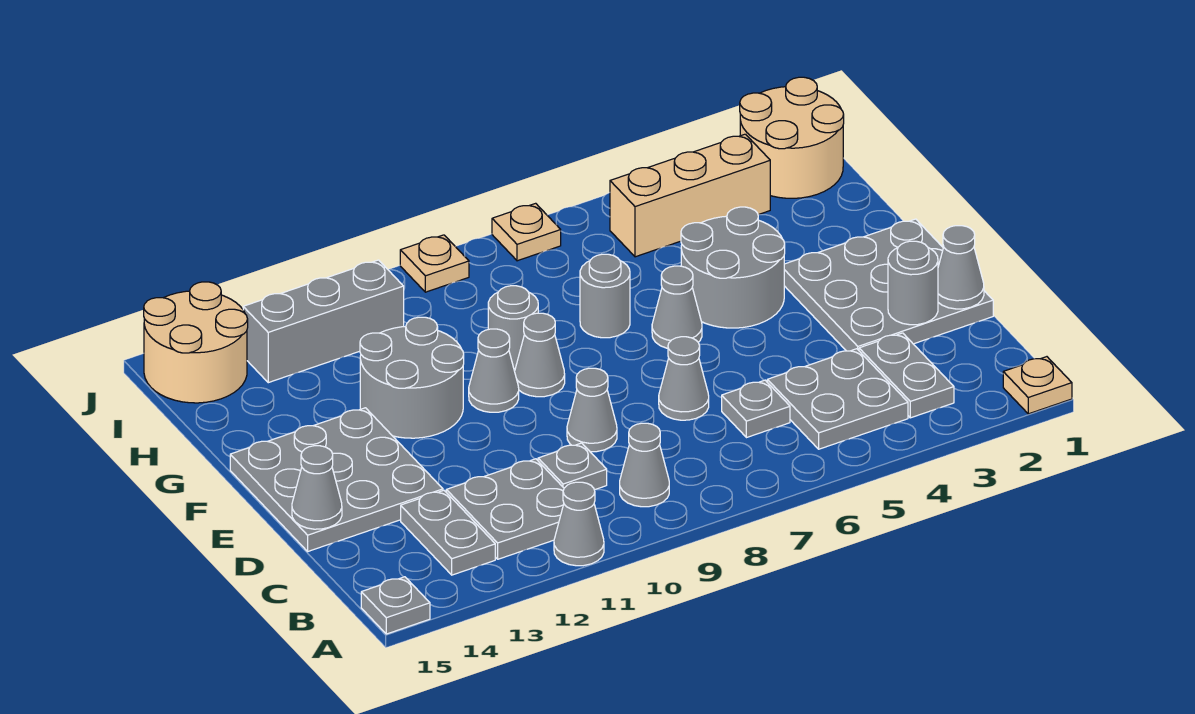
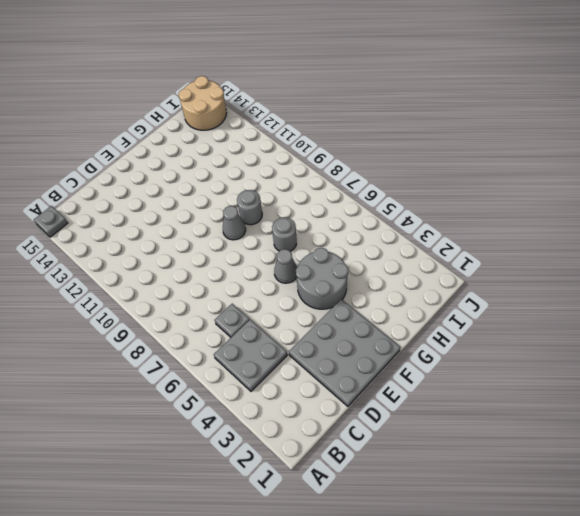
none -> tan plate A1 level 1
none -> grey cone A11 level 1
none -> grey plate B3:C3 level 1
none -> grey cone B9 level 1

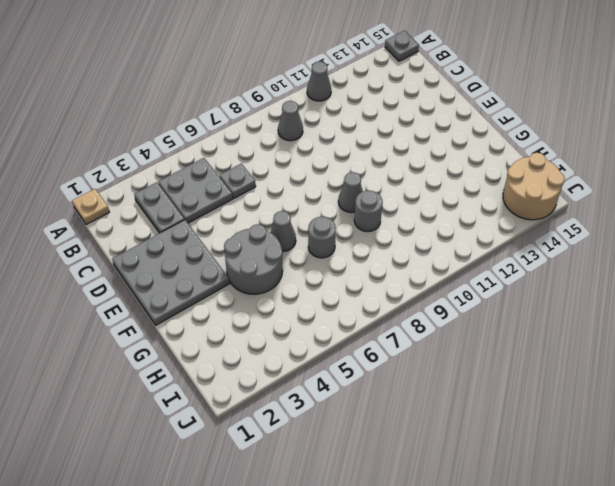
none -> grey plate B11:C12 level 1
none -> grey plate B13:C13 level 1
none -> grey plate C10 level 1
none -> grey cone D7 level 1

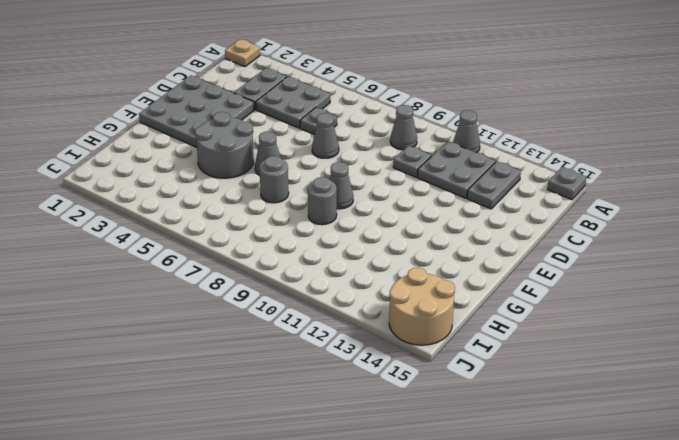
none -> grey cone D9 level 1
none -> grey plate D13:F15 level 1
none -> grey cone F10 level 1
none -> grey round brick F11:G12 level 1

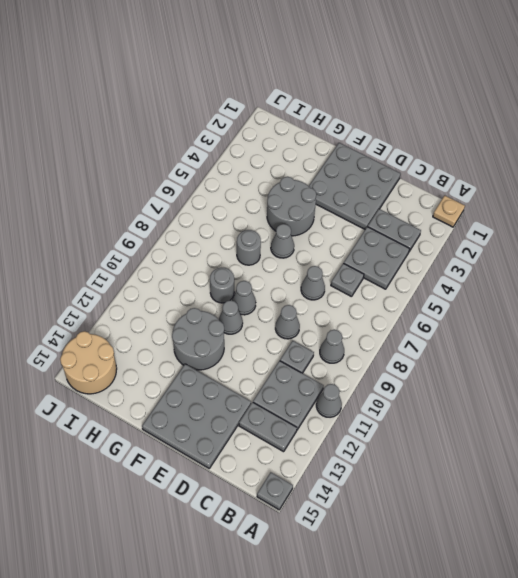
none -> tan round brick I1:J2 level 1
none -> tan brick I3:I5 level 1
none -> grey brick I11:I13 level 1
none -> tan plate J7 level 1

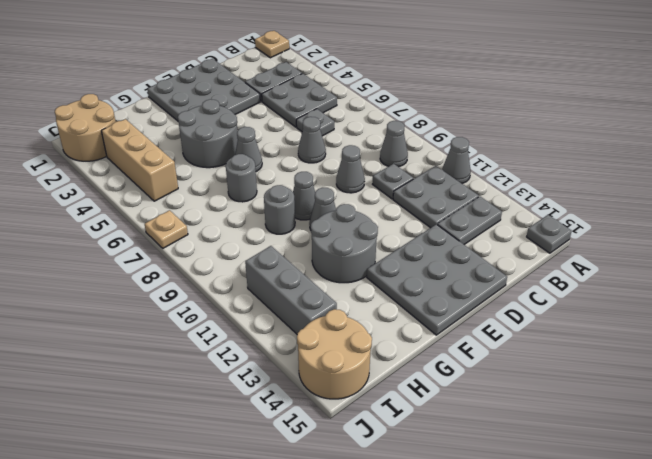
none -> tan plate J9 level 1
none -> grey cone D1 level 2
none -> grey round brick D2 level 2
none -> grey cone D15 level 2

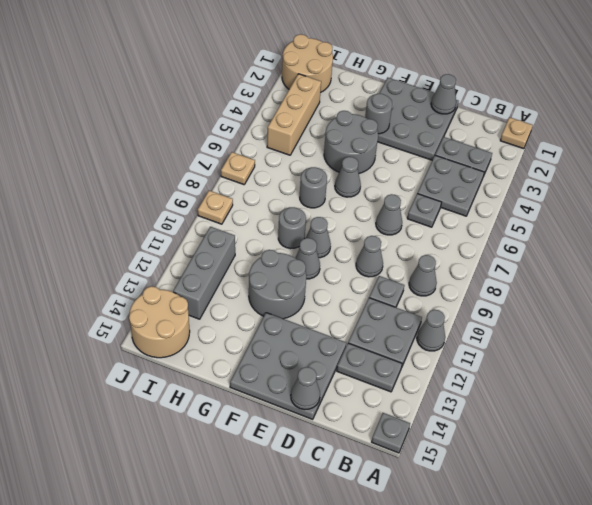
grey round brick F3 level 2 -> grey round brick D2 level 2

